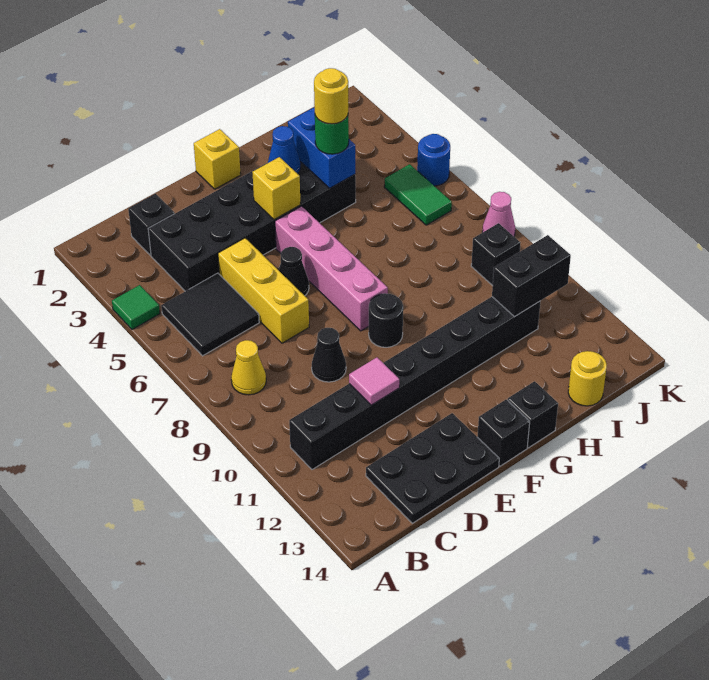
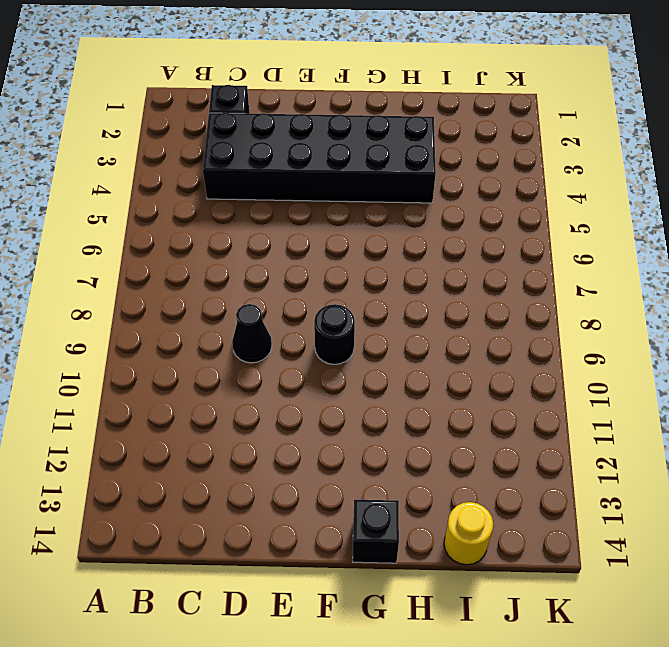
none -> green tile A4 level 1
none -> black tile B5:C6 level 1
none -> yellow cone B8 level 1

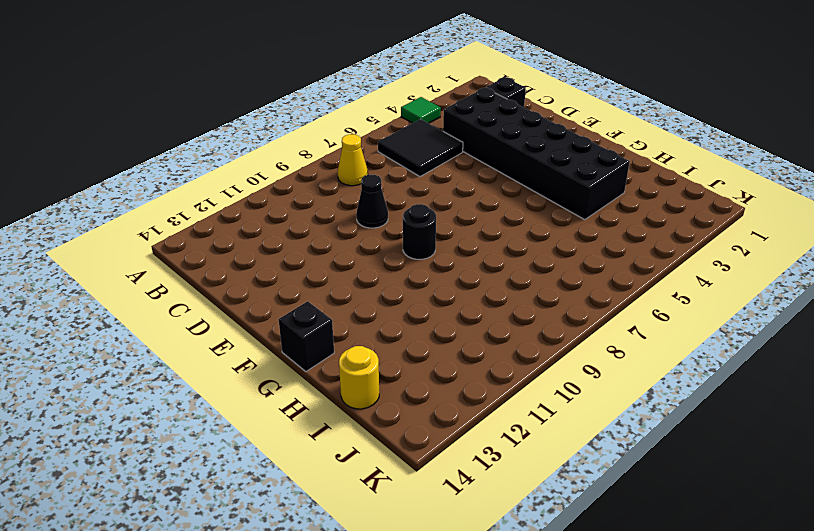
none -> black brick B11:I11 level 1
none -> black plate C13:E14 level 1
none -> yellow brick D5:D7 level 1

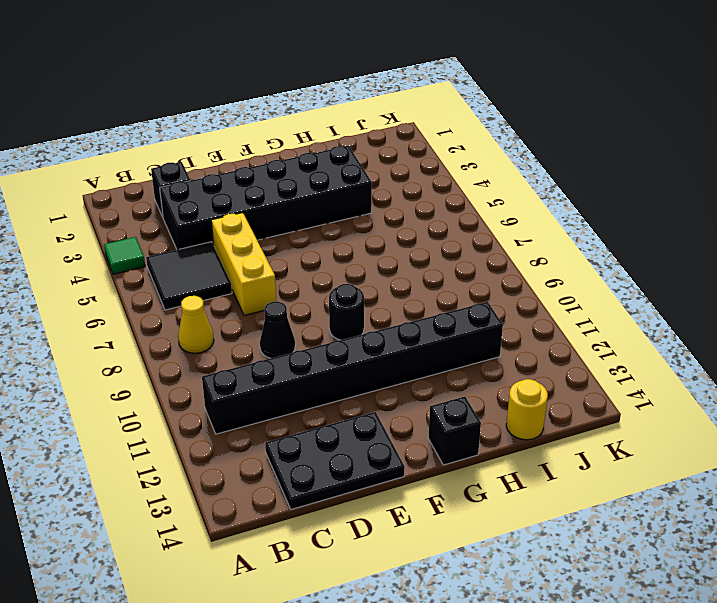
none -> black cone E6 level 1
none -> yellow brick F1 level 1
none -> pink brick F5:F8 level 1

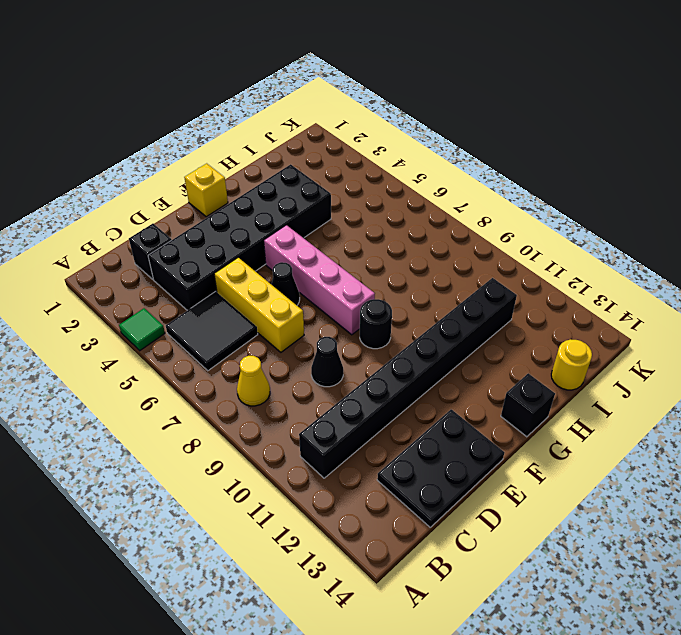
none -> black brick F14 level 1
none -> green tile J5:J6 level 1
none -> black brick J9 level 1

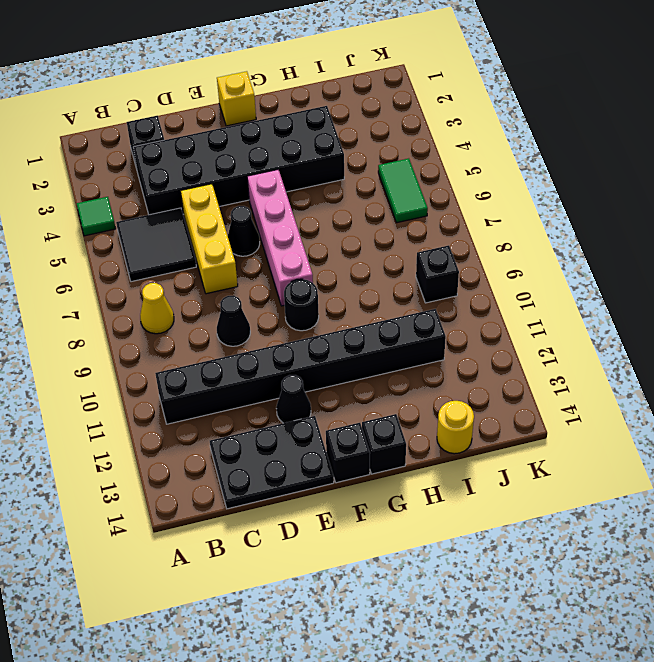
black cone E12 level 1 -> none
none -> blue round brick K5 level 1
none -> pink cone K8 level 1
none -> pink tile D11 level 2

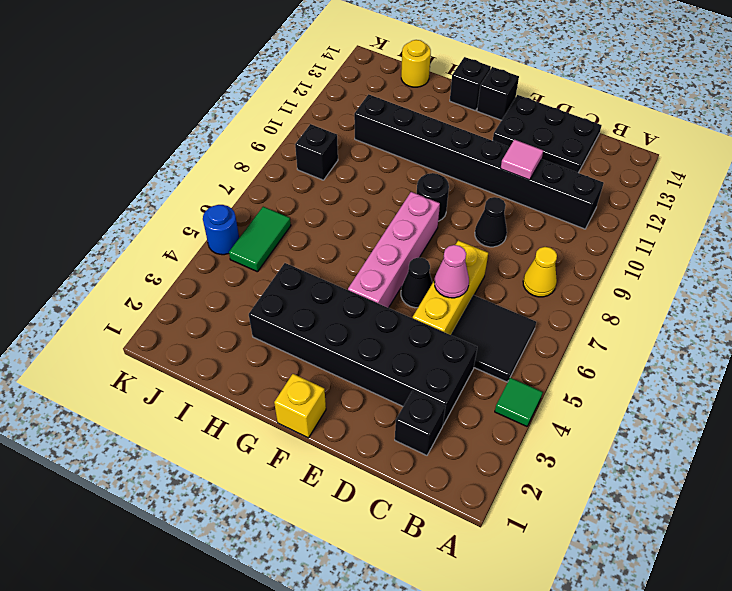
pink cone D6 level 2 -> pink cone K8 level 1
none -> yellow brick F4 level 2
none -> blue cone G3 level 2
none -> blue brick H3:H4 level 2

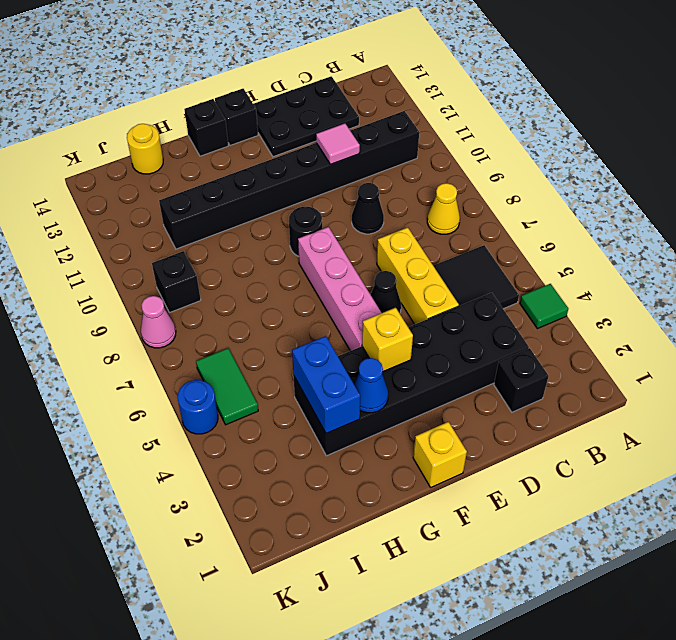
none -> black brick I11:J11 level 2
none -> green round brick H4 level 3
none -> yellow round brick H4 level 4

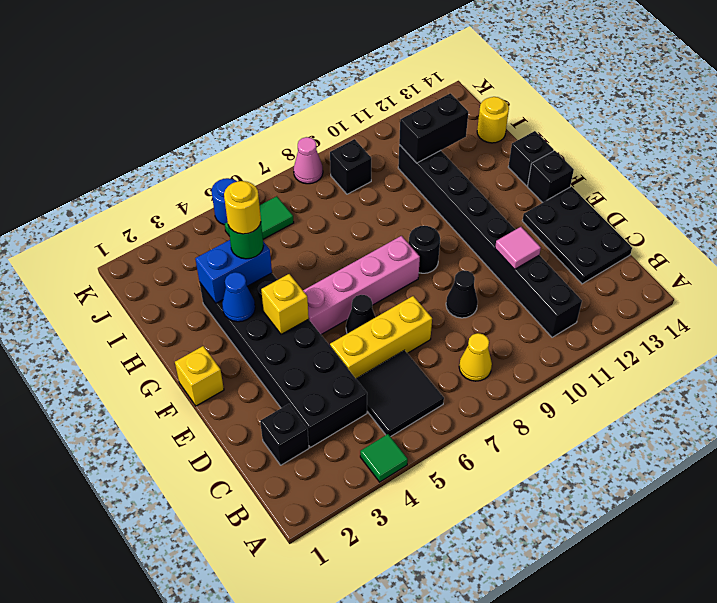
black brick I11:I12 level 2 -> black brick I11:J11 level 2

